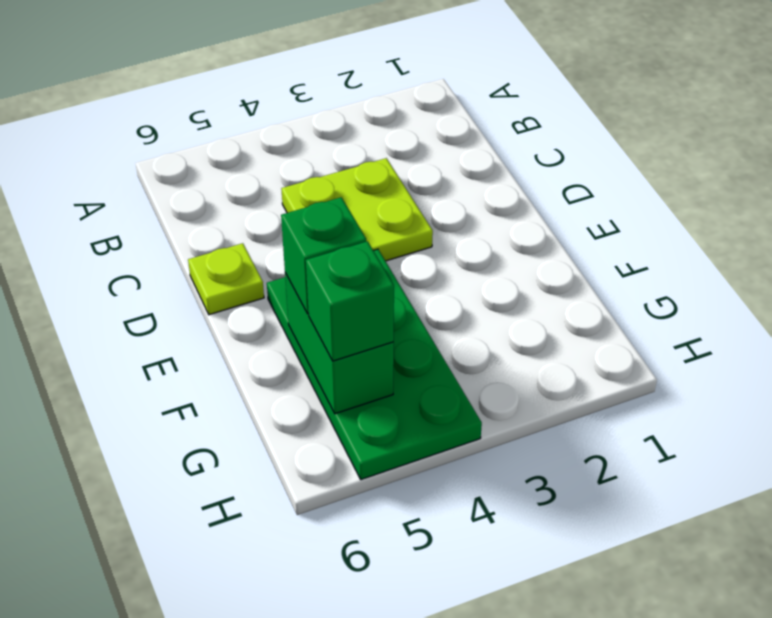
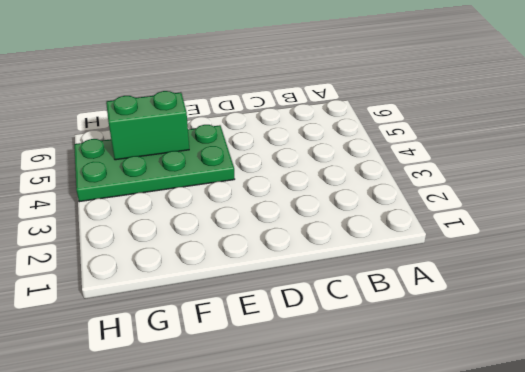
none -> lime plate C3:D4 level 1
none -> lime plate D6 level 1

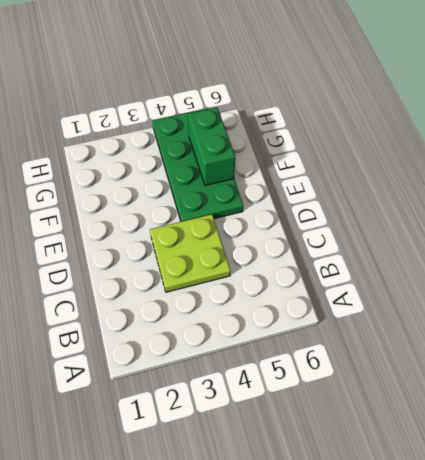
none -> lime plate D6 level 1
none -> green brick F5 level 3

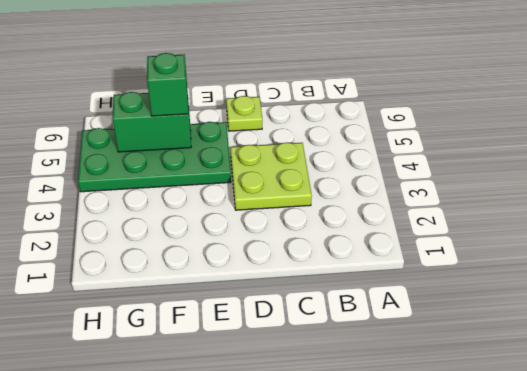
none -> green brick G5 level 3

